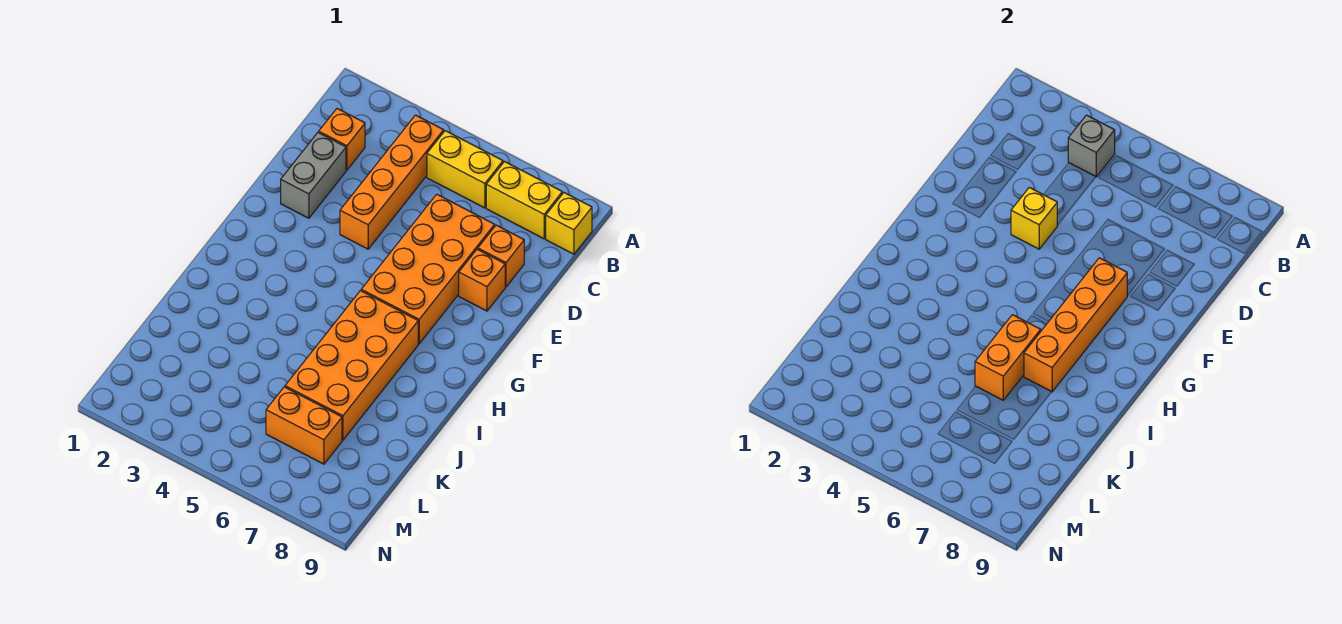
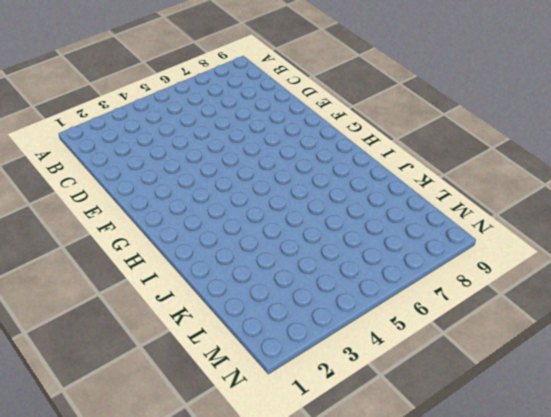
none -> orange brick B4:E4 level 1
none -> yellow brick B5:B6 level 1
none -> yellow brick B7:B8 level 1

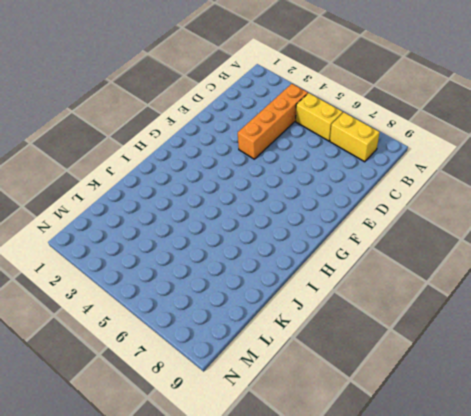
none -> yellow brick B9 level 1
none -> orange brick C2 level 1
none -> grey brick D2:E2 level 1

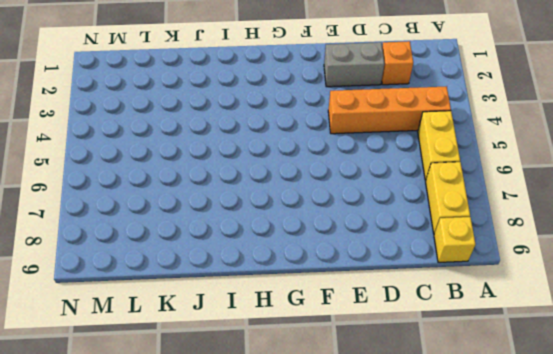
none -> orange brick D6:G7 level 1
none -> orange brick D8 level 1
none -> orange brick E8 level 1

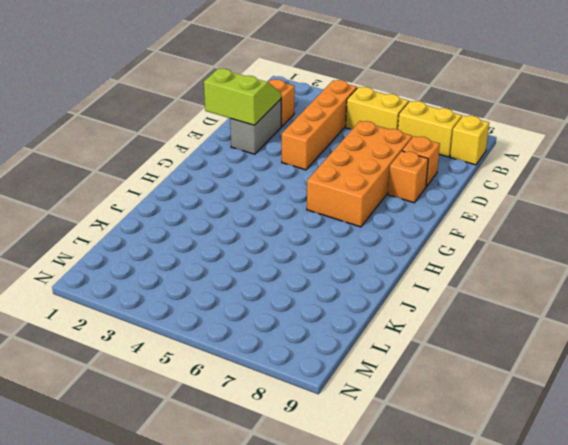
lime slope D1:E2 level 2 top E -> none
none -> orange brick H6:K7 level 1
none -> orange brick L6:L7 level 1
none -> grey brick B4 level 2

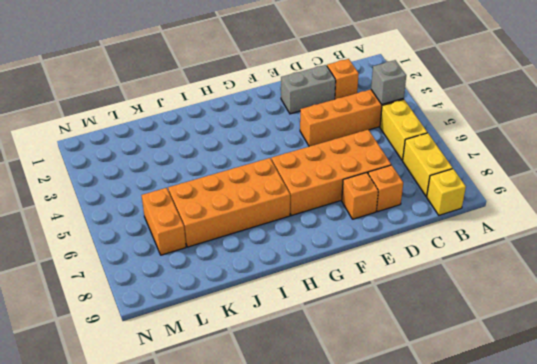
none -> yellow brick E4 level 2
none -> orange brick F7:I7 level 2
none -> orange brick I6:J6 level 2

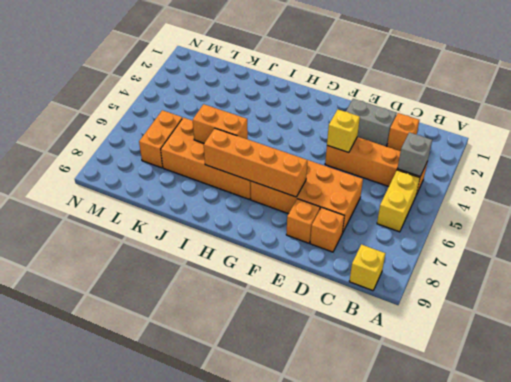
none -> yellow brick B7:B8 level 1

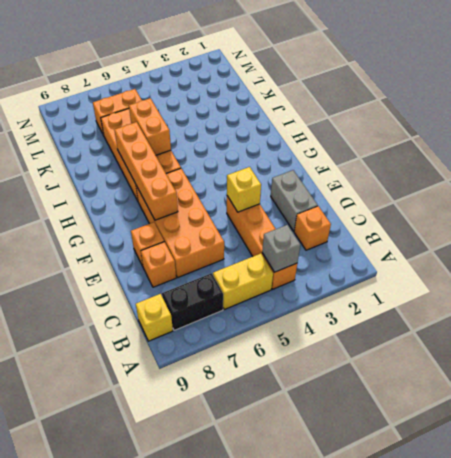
black brick B7:B8 level 1 -> yellow brick B7:B8 level 1

